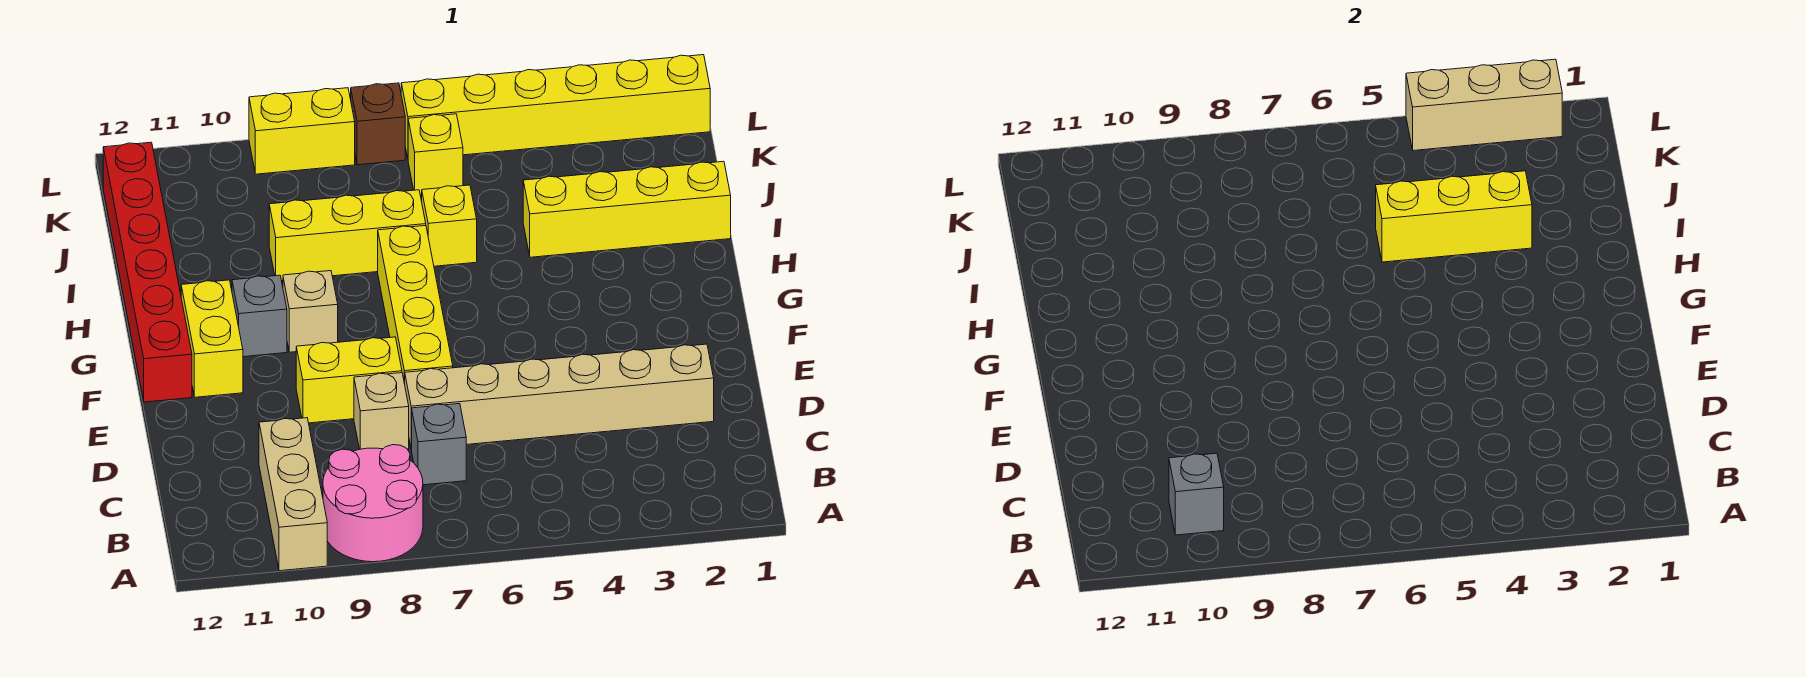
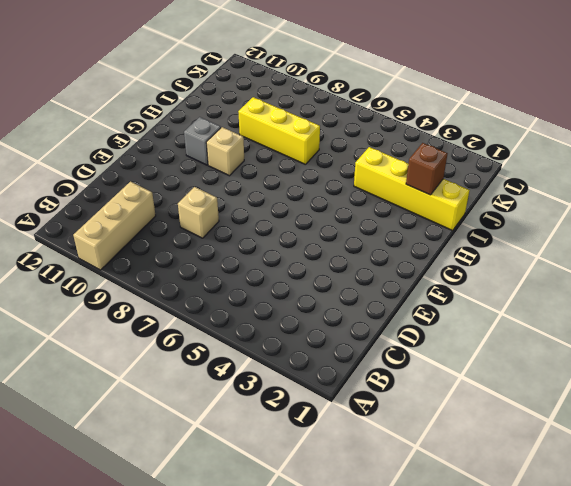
brown brick I2 level 2 -> brown brick L7 level 1
none -> pink round brick A8:B9 level 1
none -> grey brick C7 level 1
none -> tan brick D2:D7 level 1

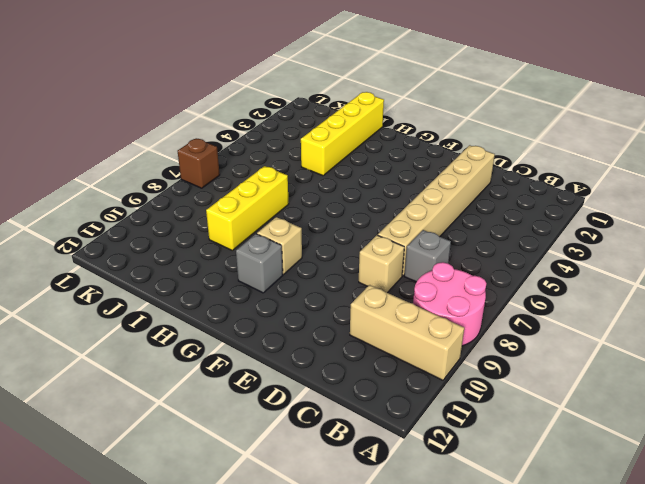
none -> yellow brick E7:H7 level 1
none -> yellow brick E8:E9 level 1
none -> yellow brick F11:G11 level 1

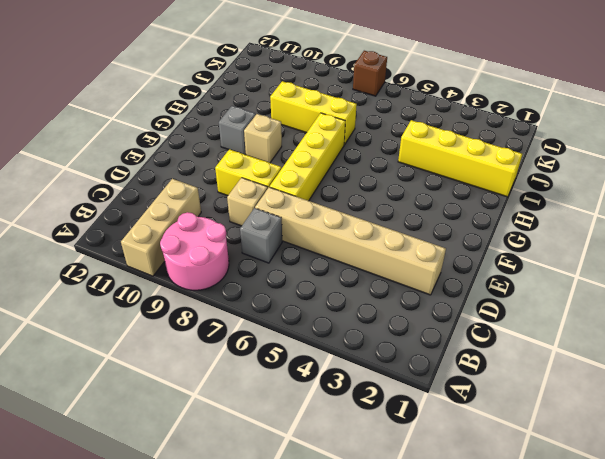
none -> yellow brick F11:G11 level 1
none -> red brick F12:K12 level 1
none -> yellow brick I6 level 1

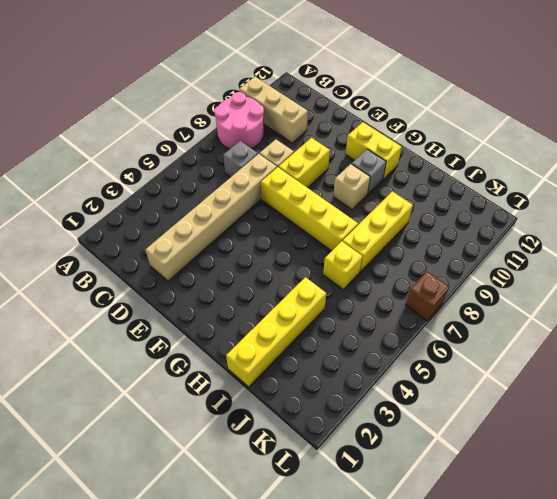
none -> red brick F12:K12 level 1
none -> yellow brick K6 level 1
none -> yellow brick L1:L6 level 1

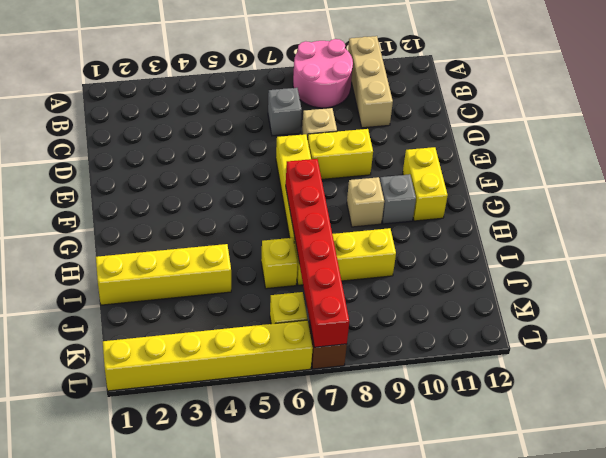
red brick G7:L7 level 2 -> red brick F12:K12 level 1
none -> tan brick D2:D7 level 1
none -> yellow brick L8:L9 level 1
none -> grey brick B10 level 2

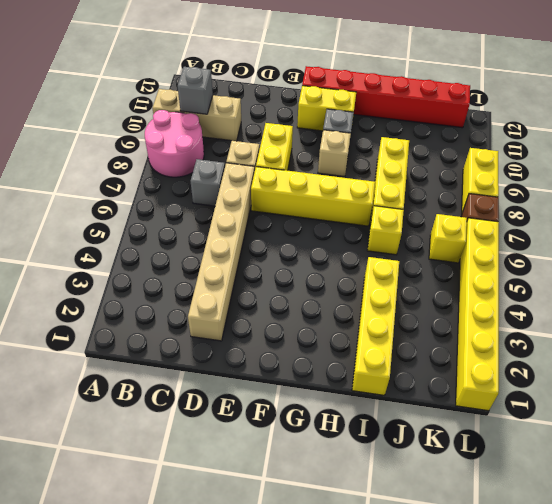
none -> yellow brick I3:I5 level 2
none -> tan brick L2:L4 level 2

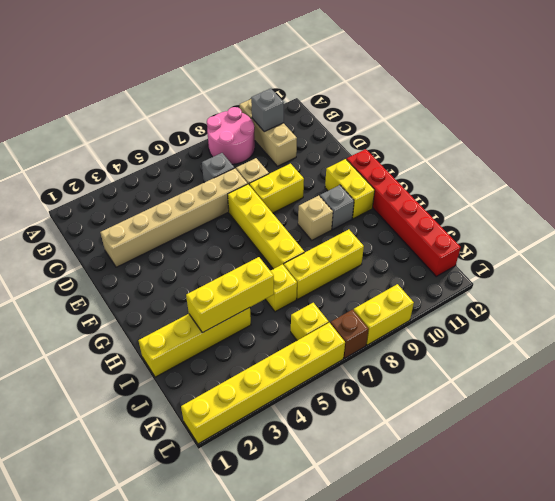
none -> tan brick L2:L4 level 2

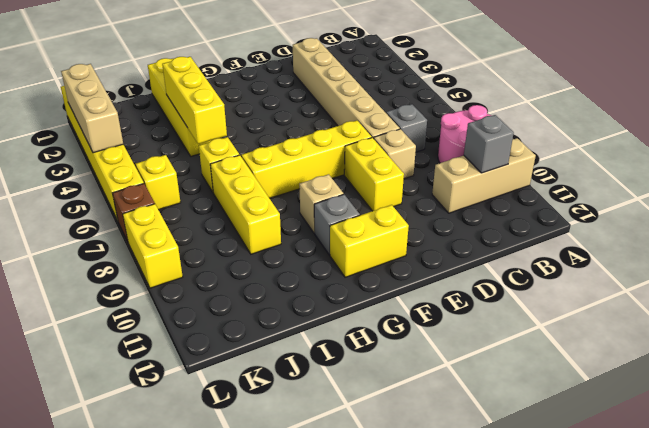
none -> red brick F12:K12 level 1

